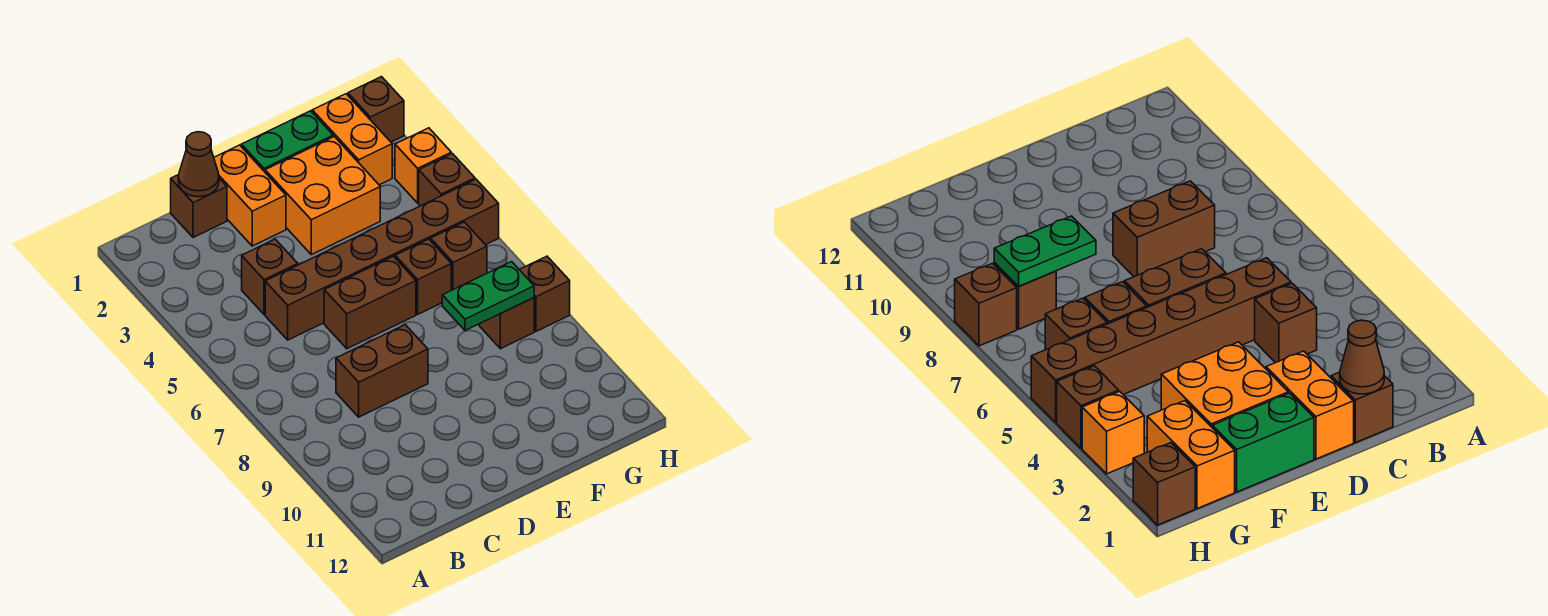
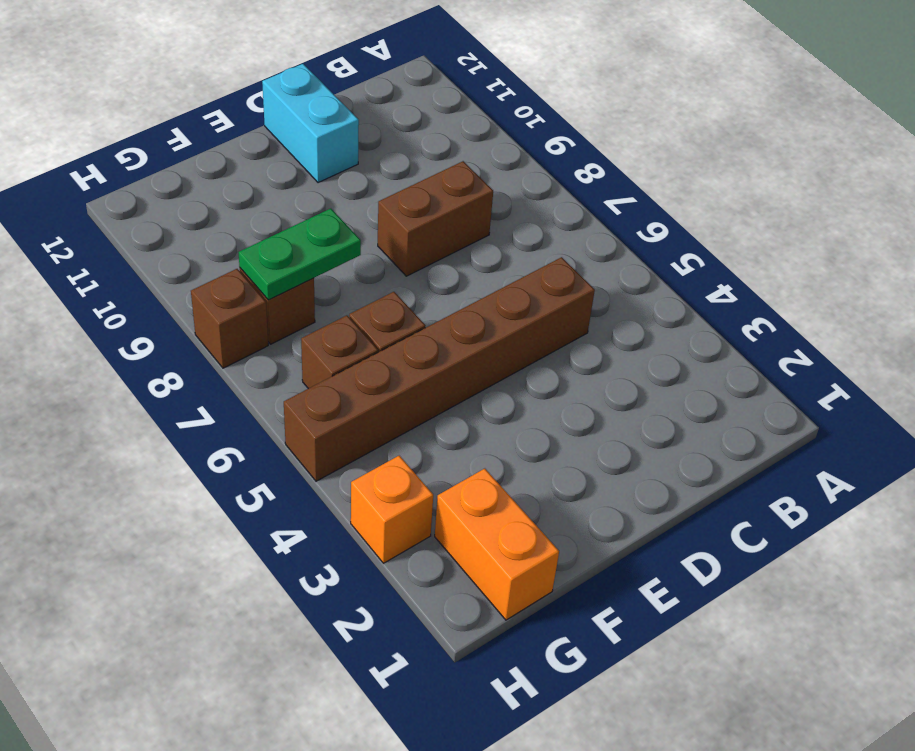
cyan brick D11:D12 level 1 -> none
none -> brown brick C1 level 1
none -> brown brick C4 level 1
none -> orange brick D1:D2 level 1

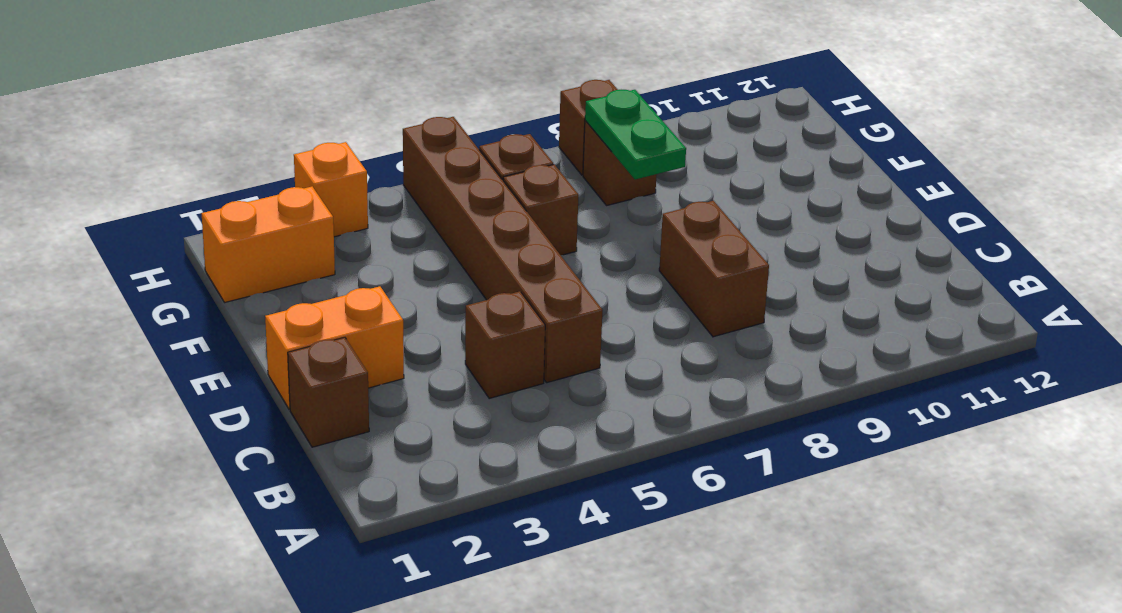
none -> brown brick D6:E6 level 1
none -> green brick E1:F1 level 1
none -> orange brick E2:F3 level 1

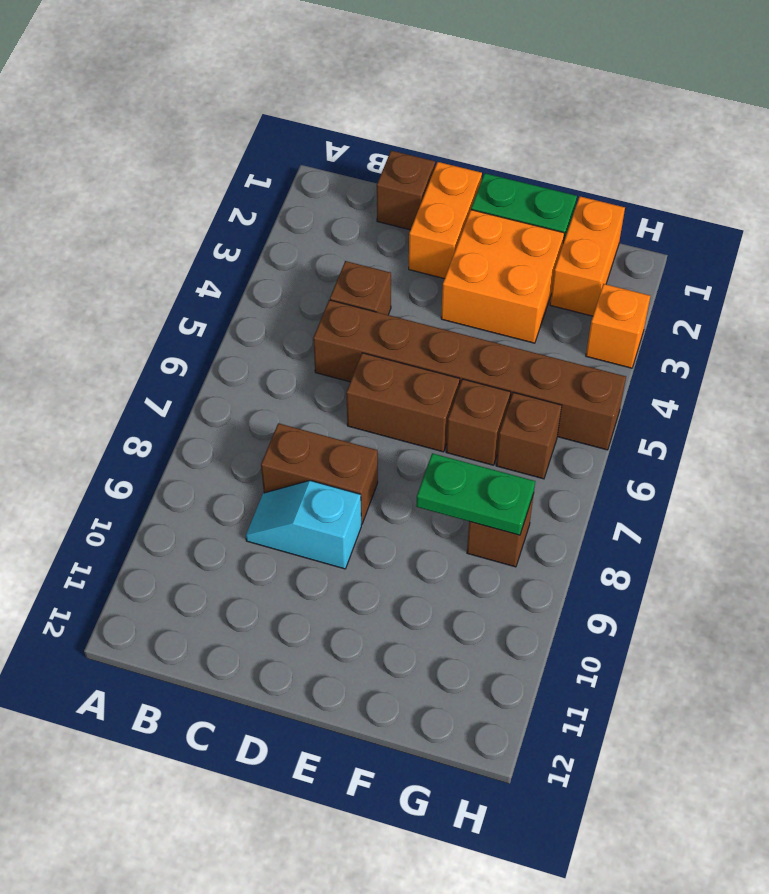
cyan slope C9:D9 level 1 top D -> none
none -> brown brick H1 level 1
none -> brown brick H4 level 1
none -> brown brick H8 level 1

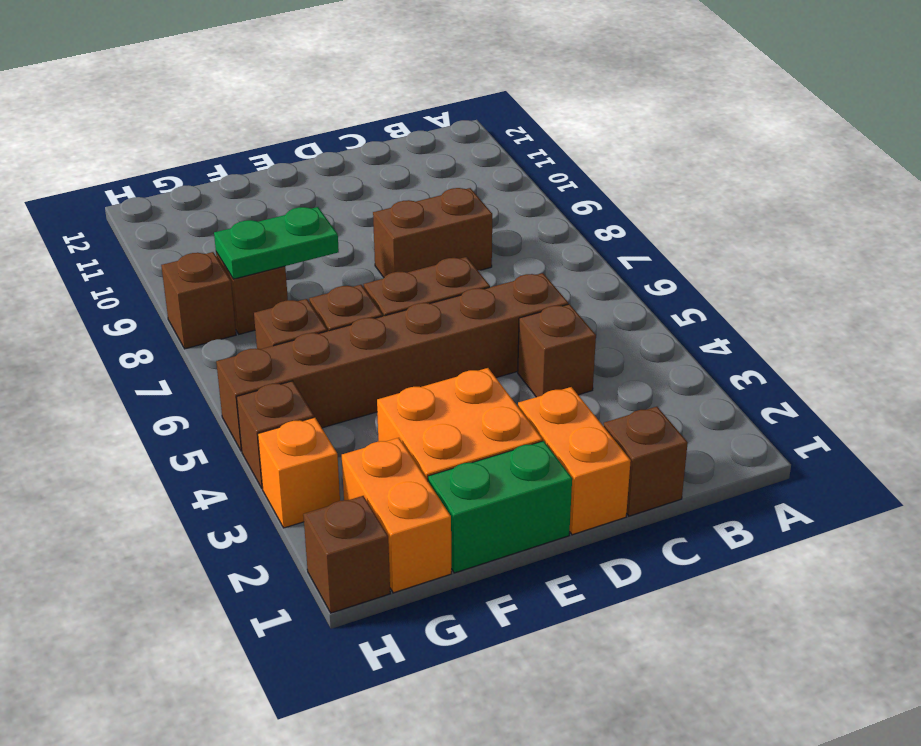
none -> brown cone C1 level 2

